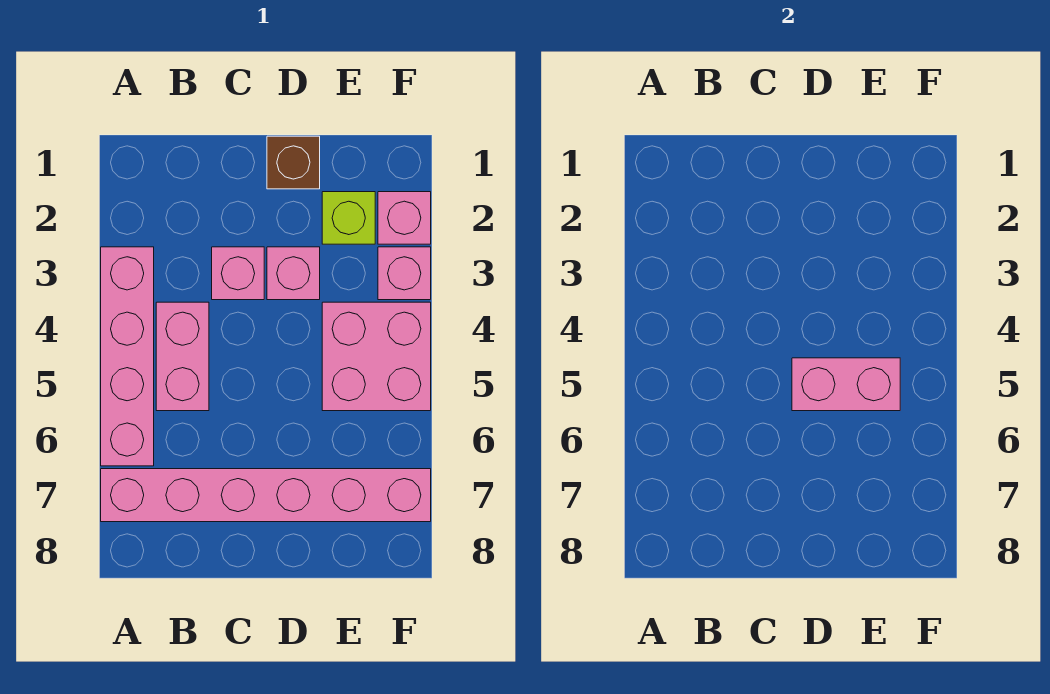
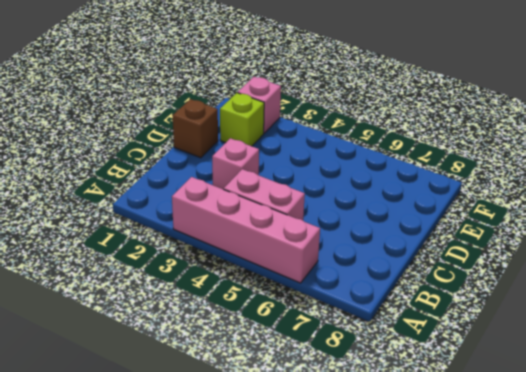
none -> pink brick A7:F7 level 1
none -> pink brick D3 level 1

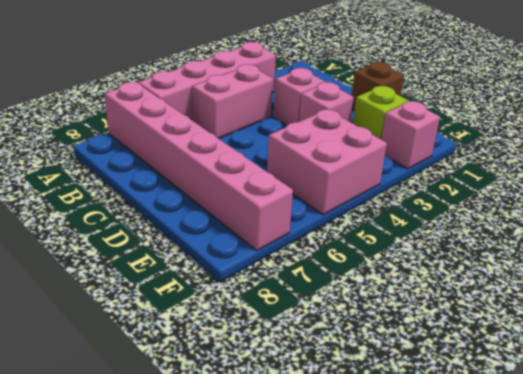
none -> pink brick F3 level 1
none -> pink brick D5:E5 level 2

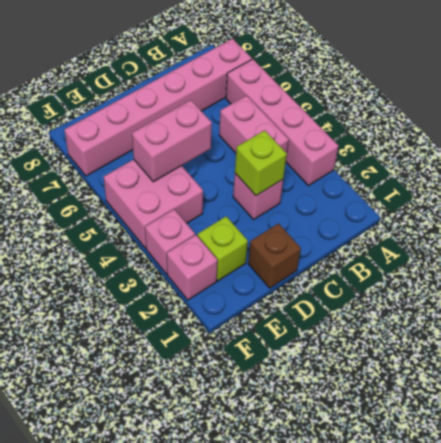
lime brick C3 level 2 -> none
none -> pink brick D3 level 1

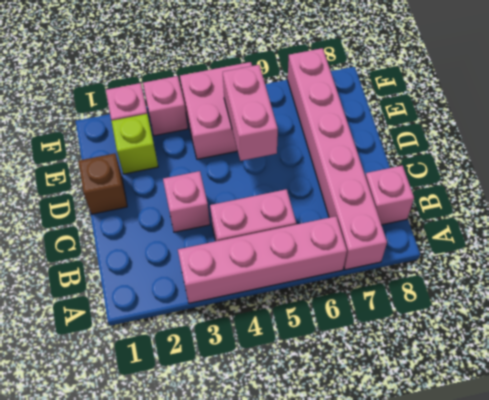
pink brick B8 level 1 -> pink brick D3 level 1

